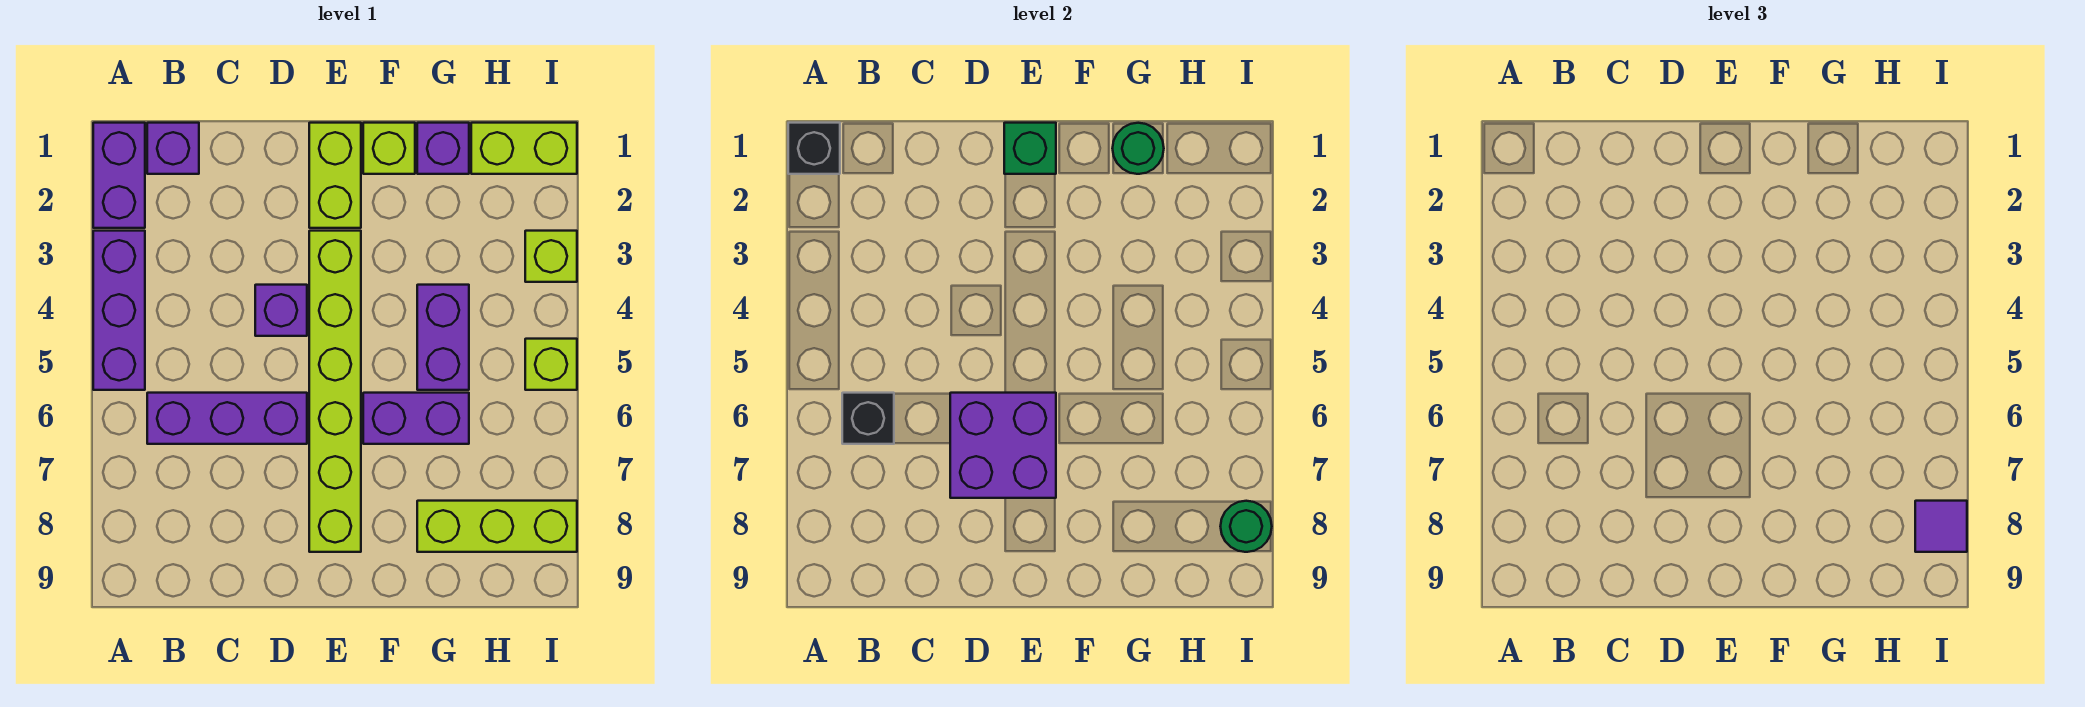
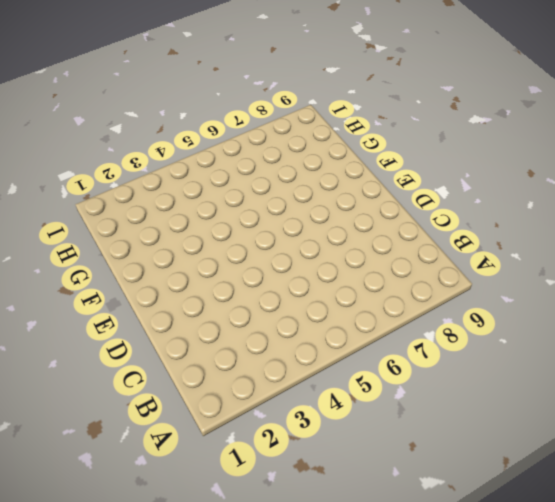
none -> purple brick A1:A2 level 1
none -> purple brick A3:A5 level 1
none -> purple brick B1 level 1

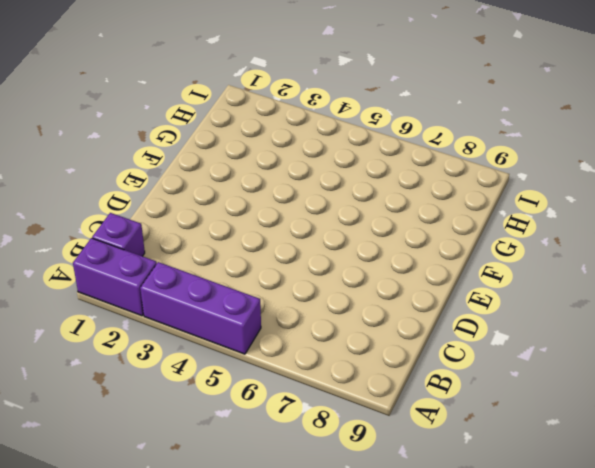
none -> purple brick B6:D6 level 1
none -> purple brick D4 level 1
none -> lime brick E1:E2 level 1

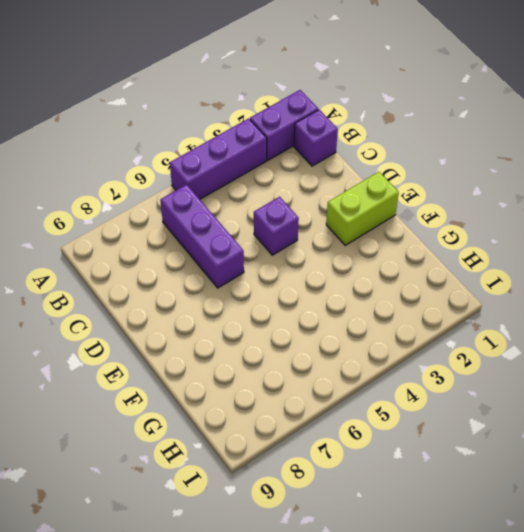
none -> lime brick E3:E8 level 1
none -> lime brick F1 level 1
none -> purple brick F6:G6 level 1

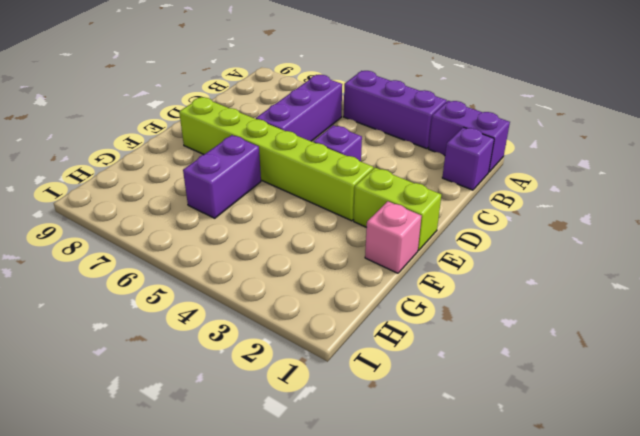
pink brick F1 level 1 -> lime brick F1 level 1
none -> purple brick G1 level 1
none -> purple brick G4:G5 level 1
none -> lime brick G8:I8 level 1

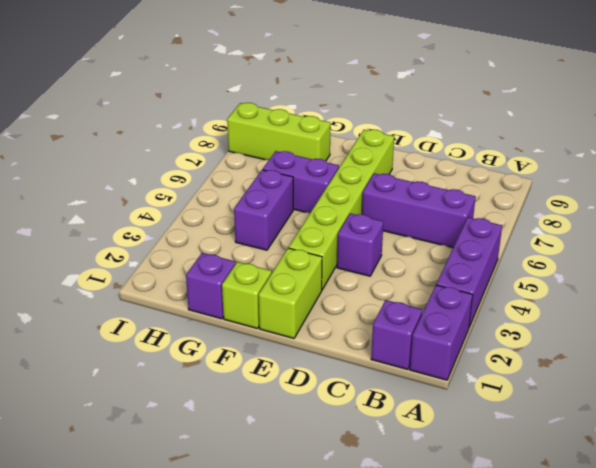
none -> lime brick H1:I1 level 1
none -> lime brick I3 level 1
none -> lime brick I5 level 1

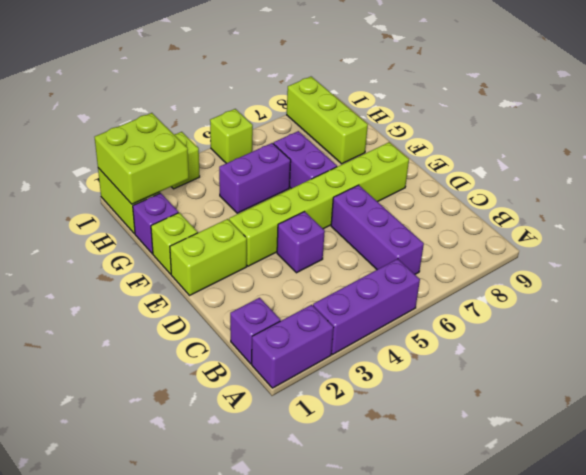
lime brick H1:I2 level 2 -> none
none -> black brick A1 level 2
none -> black brick B6 level 2
none -> purple brick D6:E7 level 2

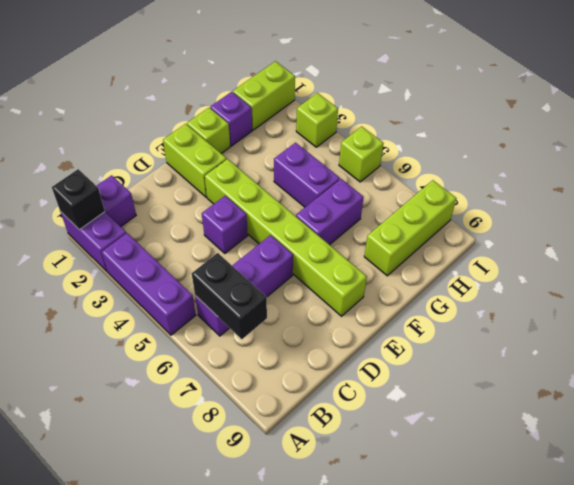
black brick B6:B7 level 2 -> black brick B6 level 2
none -> purple brick D6:E7 level 2
none -> green brick E1 level 2
none -> green round brick G1 level 2

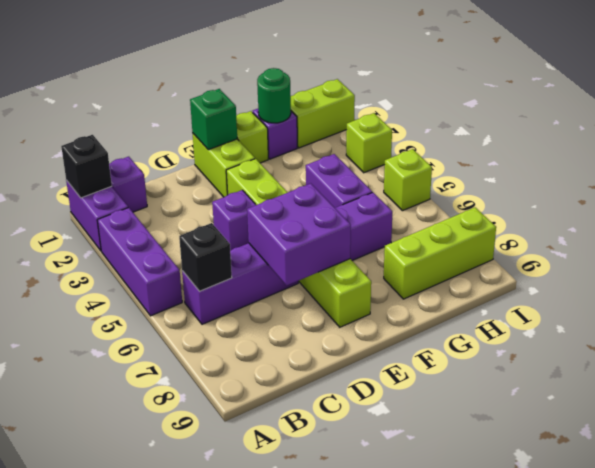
none -> green round brick I8 level 2
none -> purple tile I8 level 3

